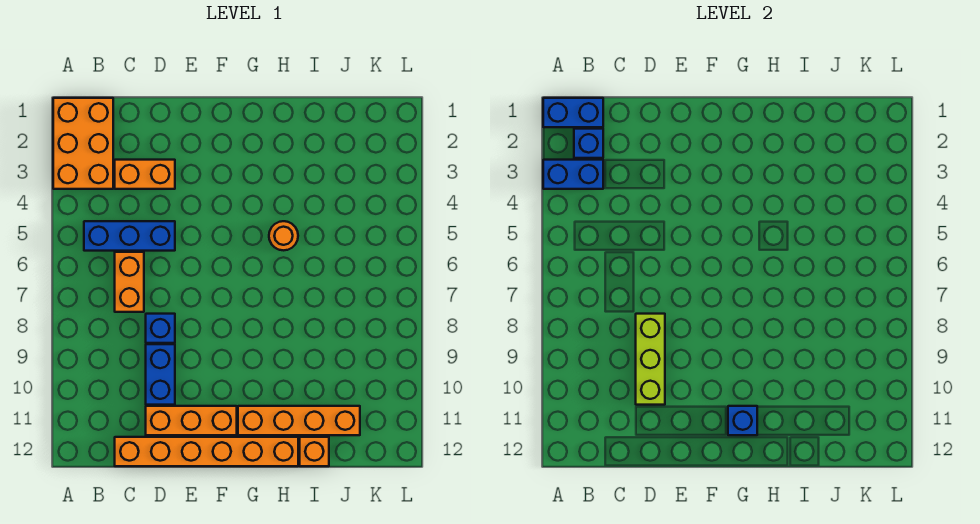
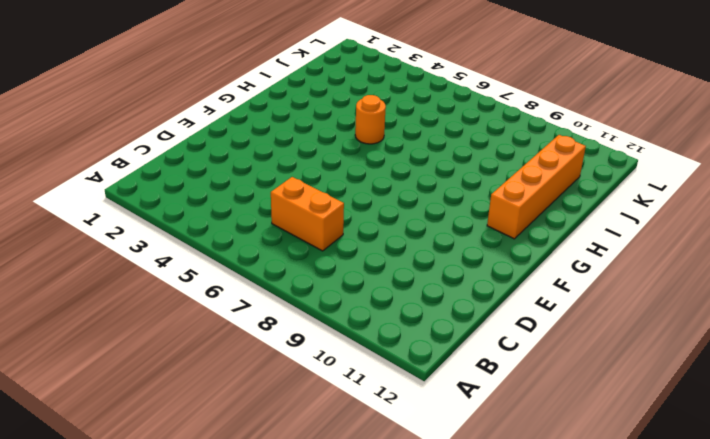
none -> orange brick A1:B3 level 1
none -> blue brick B5:D5 level 1
none -> orange brick C3:D3 level 1

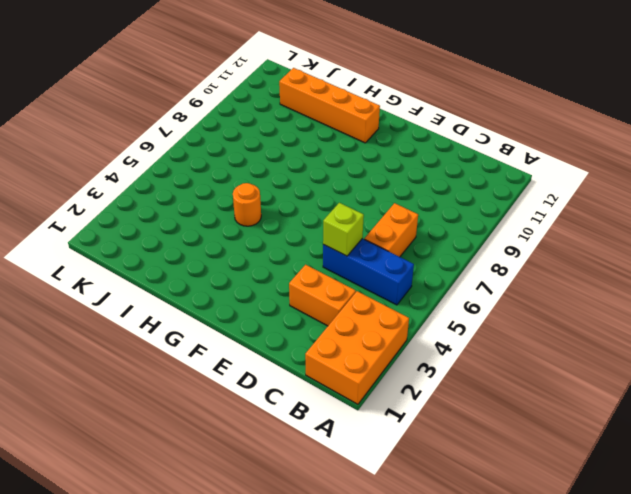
lime brick D5 level 2 -> none
none -> orange brick C12:H12 level 1
none -> blue brick D8 level 1
none -> blue brick D9:D10 level 1

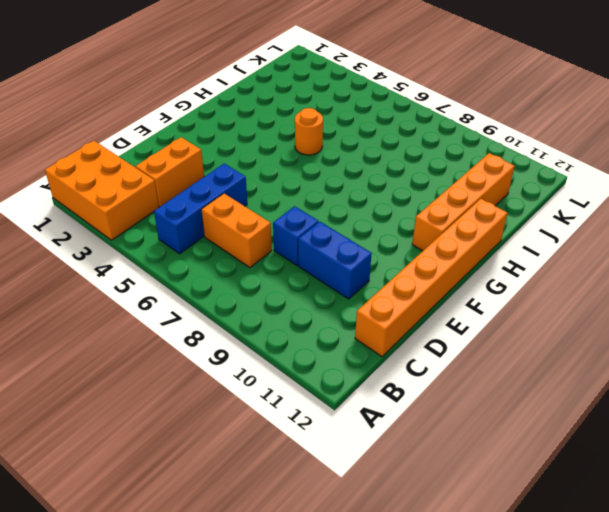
none -> orange brick D11:F11 level 1
none -> orange brick I12 level 1
none -> blue brick A1:B1 level 2

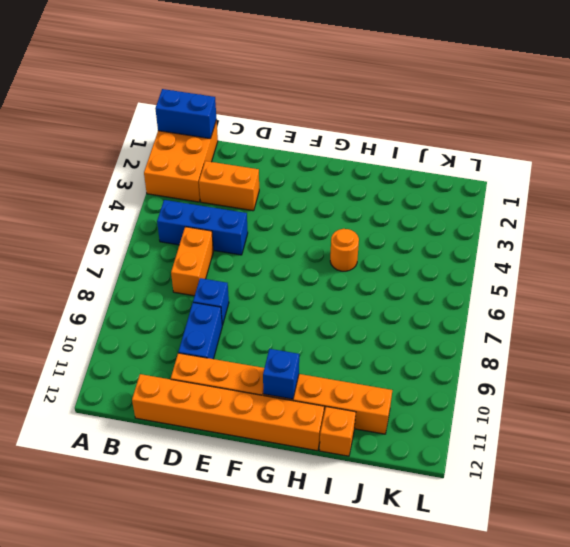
none -> blue brick A3:B3 level 2
none -> blue brick B2 level 2
none -> lime brick D8:D10 level 2

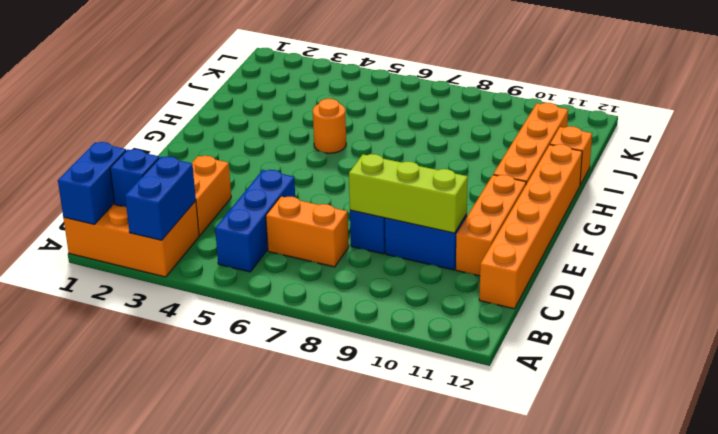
none -> blue brick G11 level 2

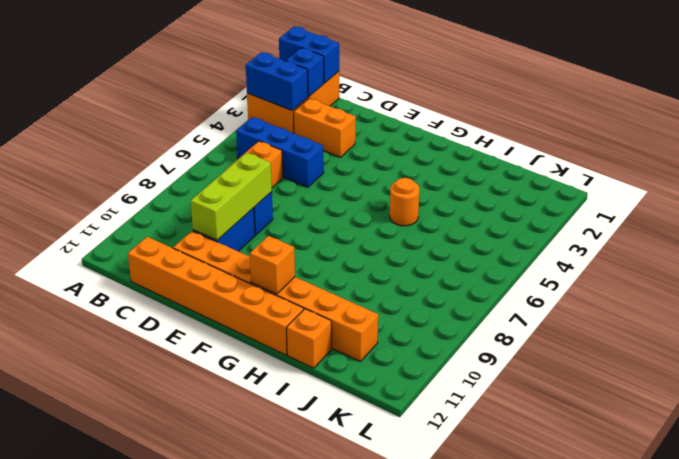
orange brick G11 level 2 -> blue brick G11 level 2

